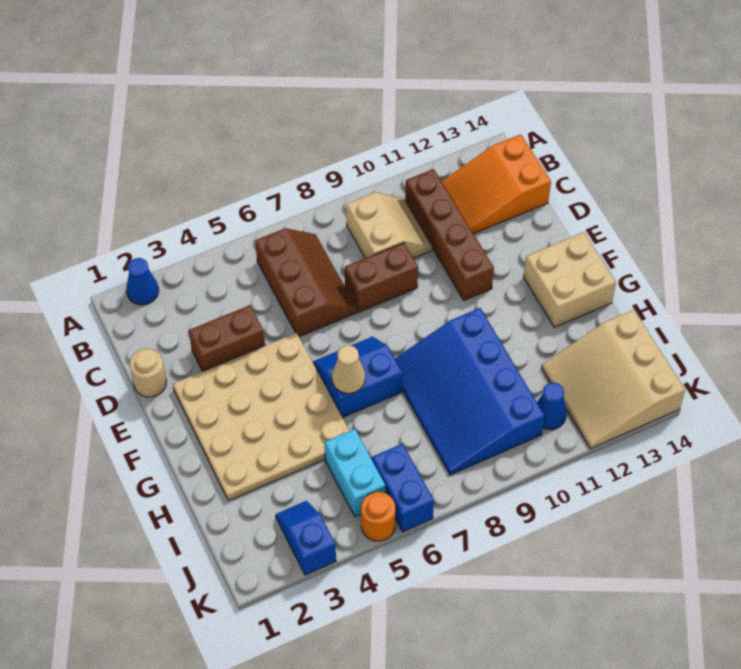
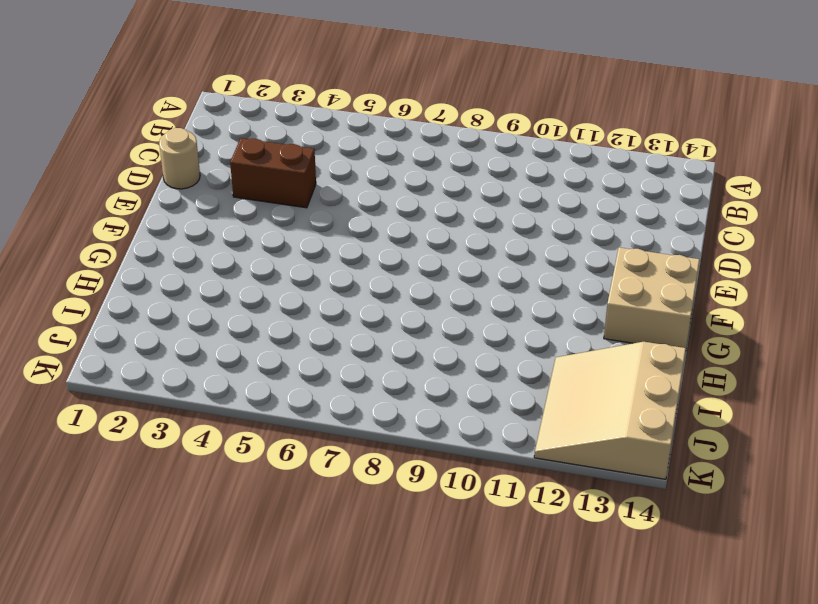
none -> blue cone A2 level 1
none -> brown slope B6:D7 level 1 top 6
none -> tan slope B9:C10 level 1 top 9

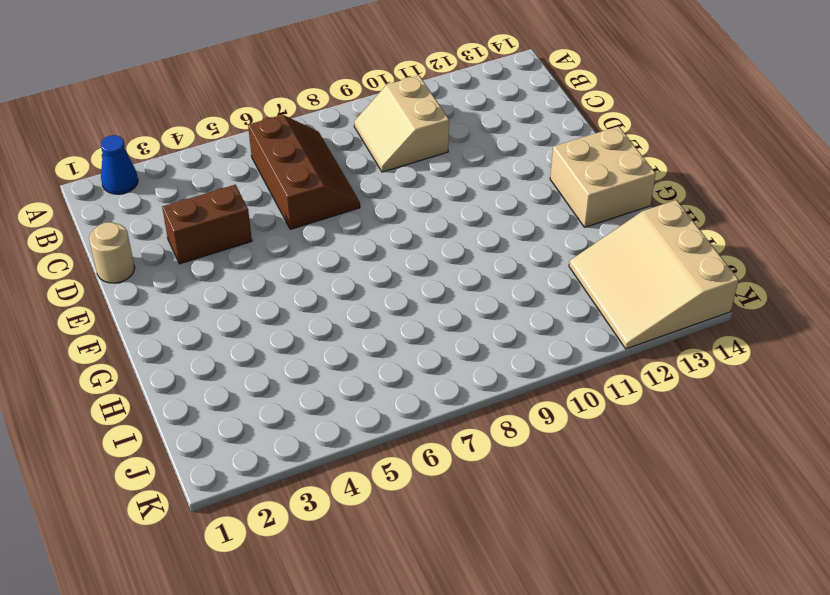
tan slope B9:C10 level 1 top 10 -> tan slope B9:C10 level 1 top 9
none -> brown brick B11:E11 level 1
none -> orange slope B12:C14 level 1 top 14
none -> brown brick D8:D9 level 1

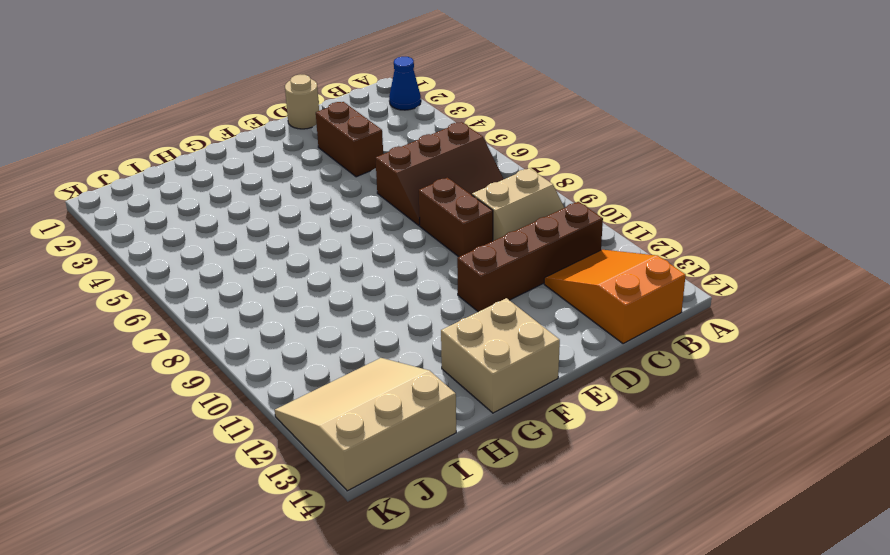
none -> tan plate E2:H5 level 1
none -> blue slope F6:G7 level 1 top G
none -> blue slope G8:J10 level 1 top 10

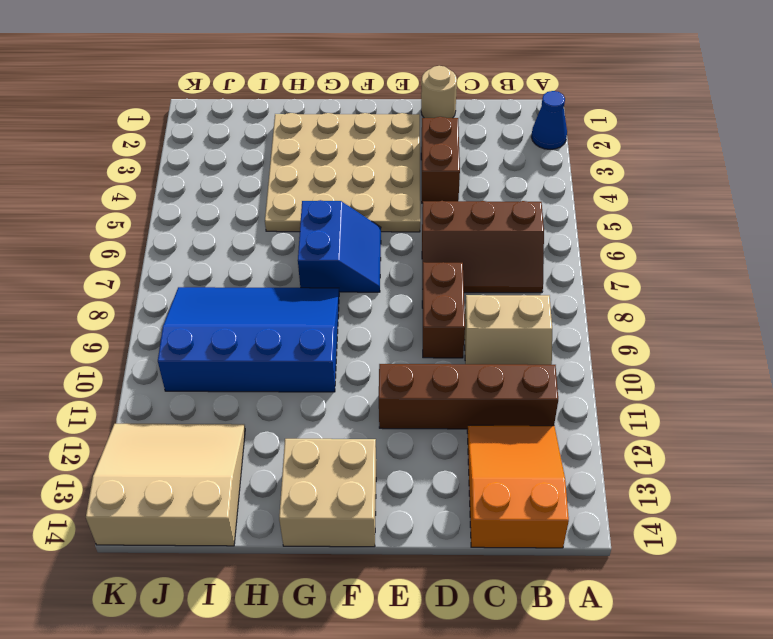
none -> cyan brick I5:J5 level 1
none -> blue slope J3:K3 level 1 top K
none -> blue brick J6:K6 level 1

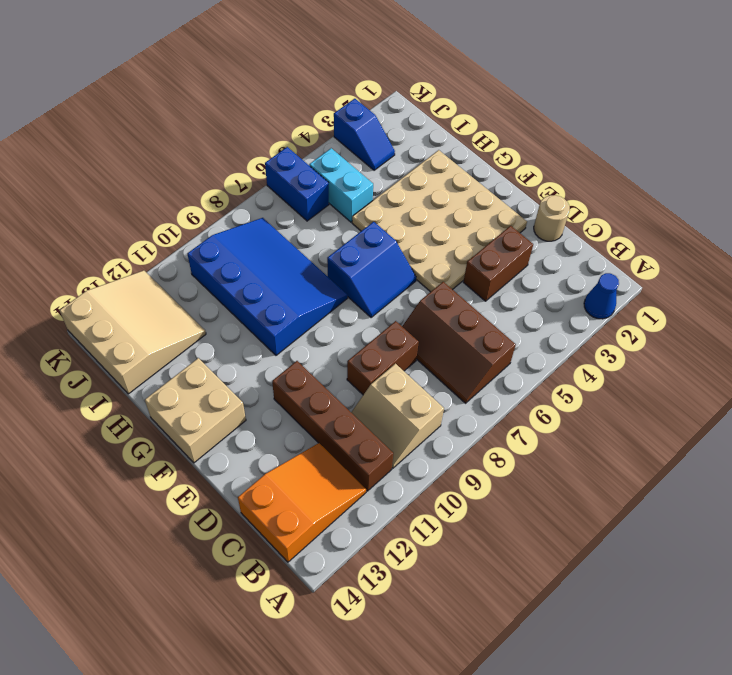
none -> blue cone J11 level 1
none -> orange round brick K5 level 1
none -> tan cone G6 level 2

